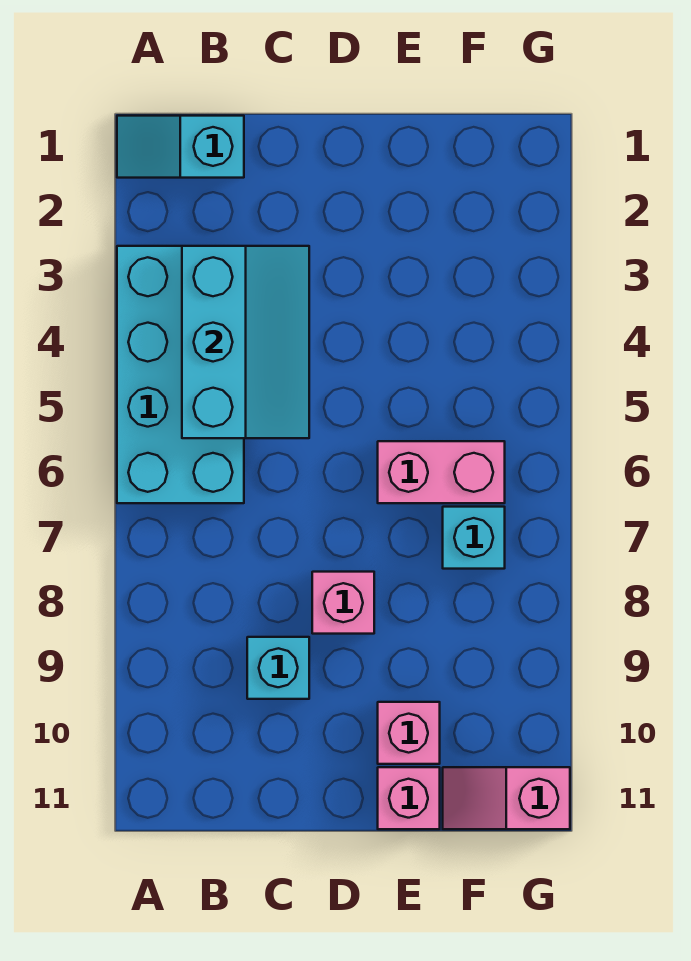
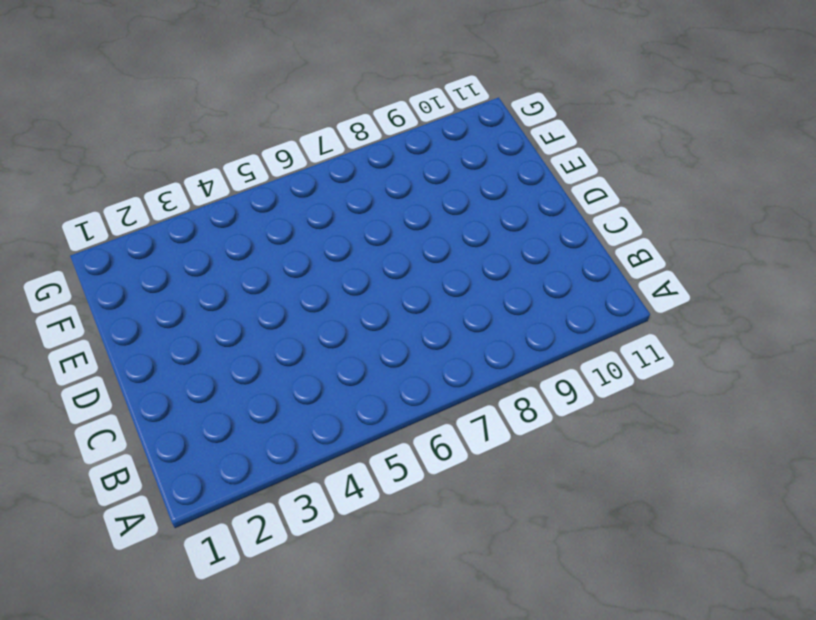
none -> cyan slope A1:B1 level 1 top B
none -> cyan brick A3:B6 level 1

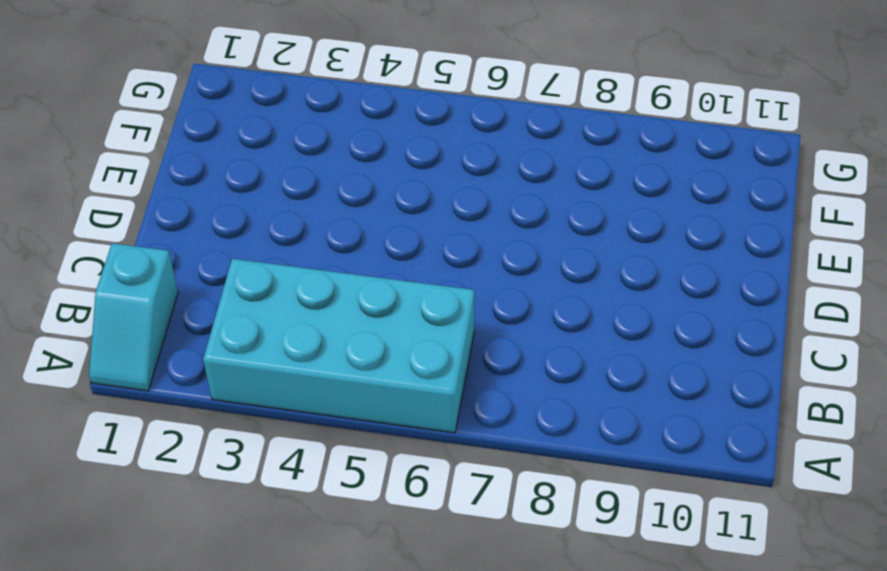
none -> cyan brick C9 level 1
none -> pink brick D8 level 1

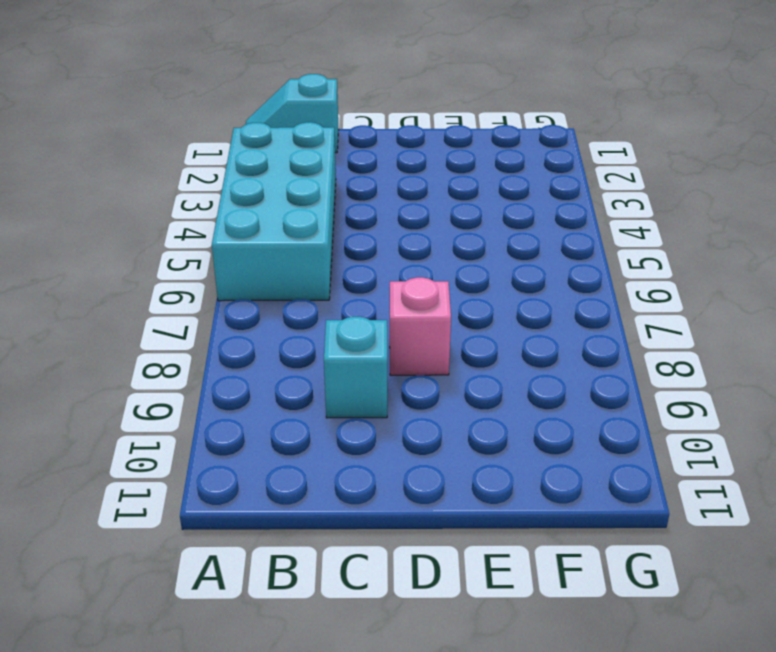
none -> pink brick E6:F6 level 1
none -> pink brick E10 level 1

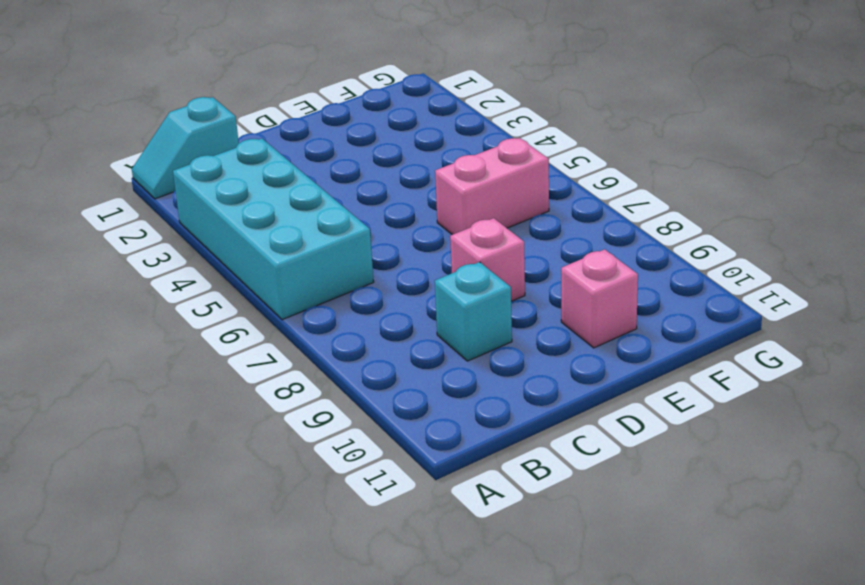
none -> pink brick E11 level 1
none -> cyan brick F7 level 1

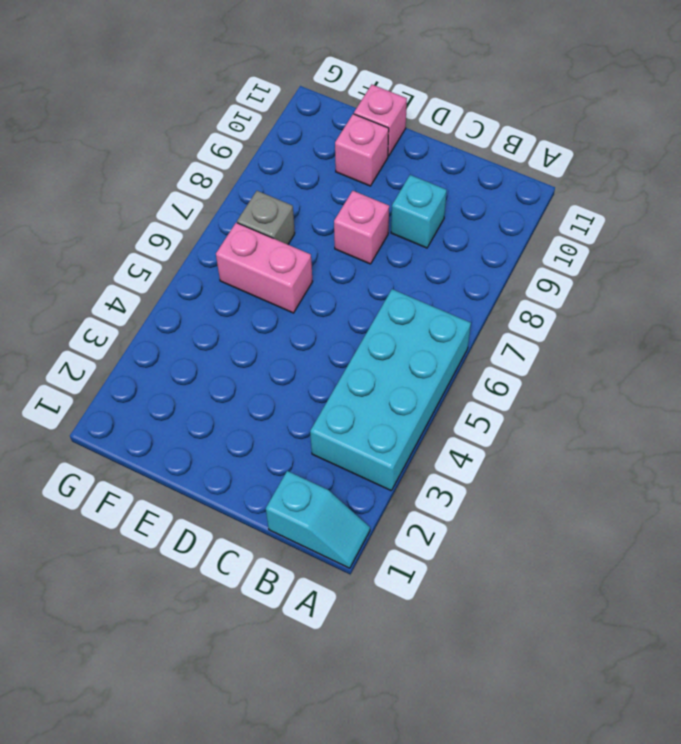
grey brick F7 level 1 -> cyan brick F7 level 1
none -> pink slope F11:G11 level 1 top G
none -> cyan slope B3:C5 level 2 top B

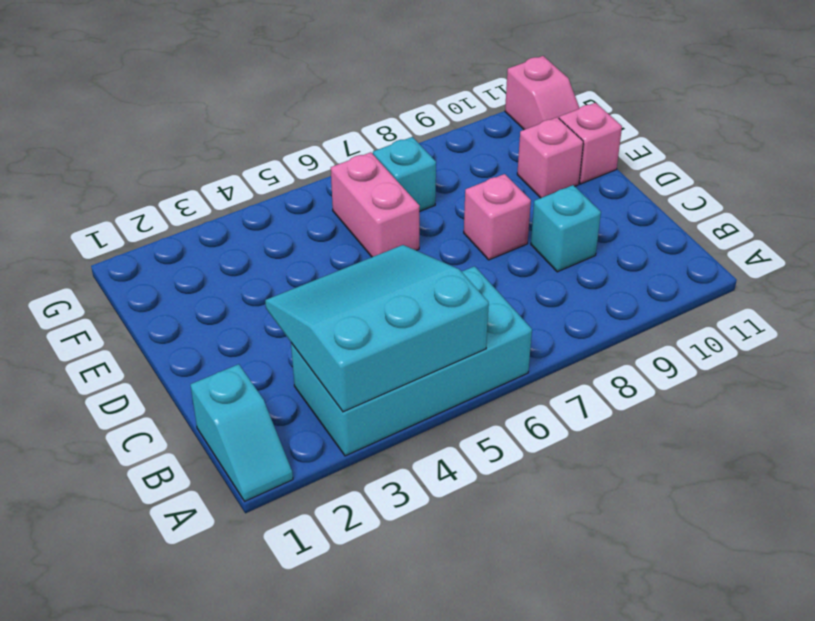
cyan slope A3:C5 level 2 top A -> cyan slope B3:C5 level 2 top B

